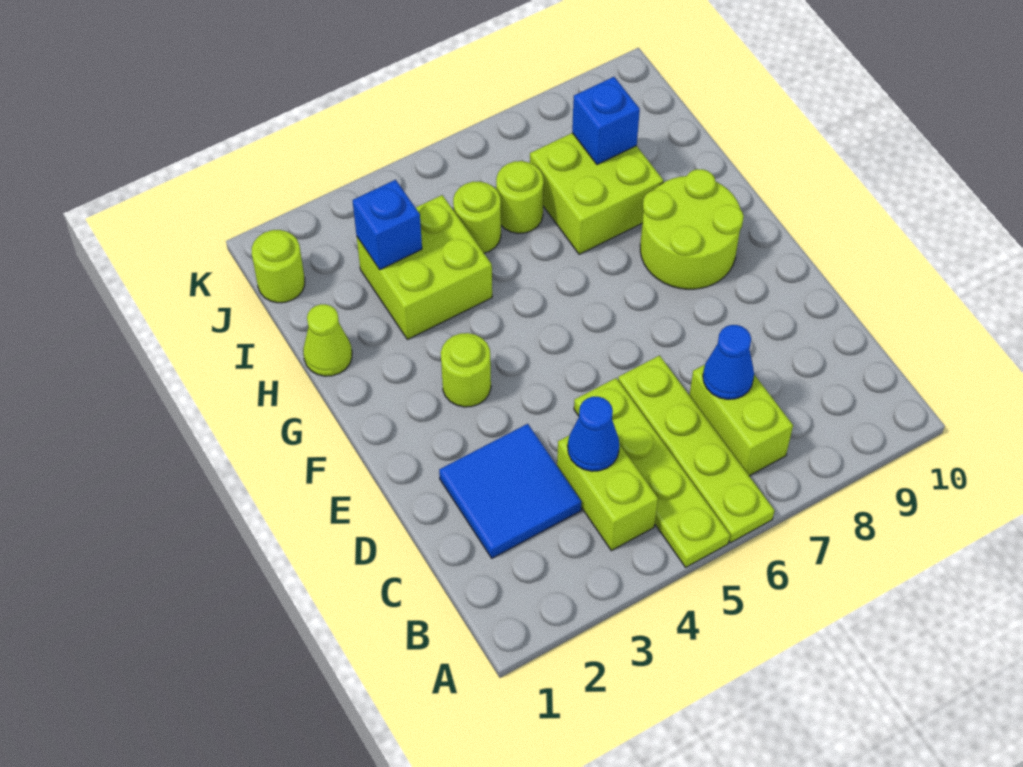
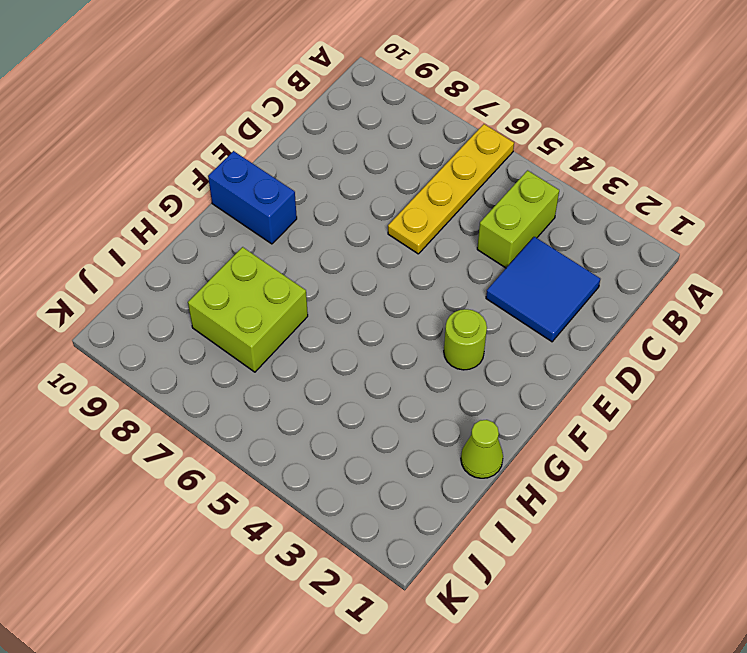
yellow plate A6:D6 level 1 -> lime plate A6:D6 level 1
blue brick F9:F10 level 1 -> lime round brick F8:G9 level 1
none -> lime plate A5:D5 level 1
none -> lime brick B7:C7 level 1
none -> lime brick H3:I4 level 1

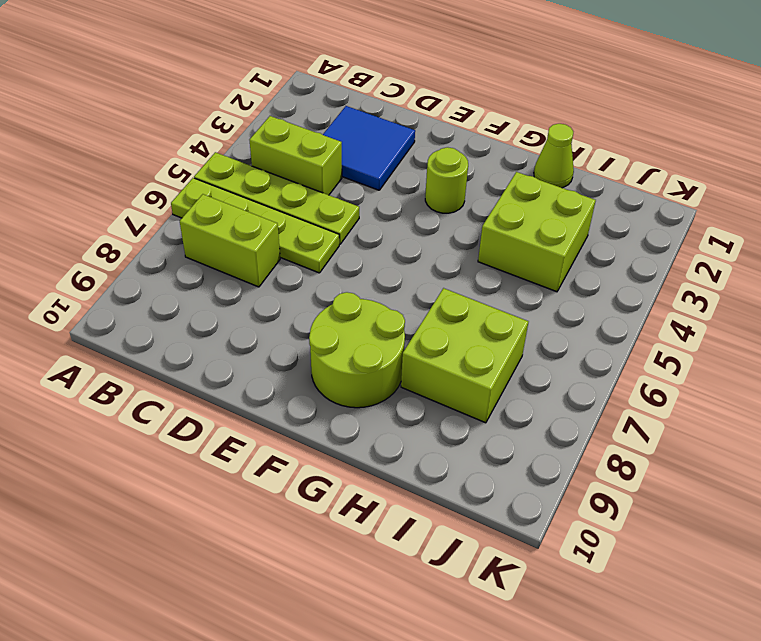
none -> lime round brick I5 level 1
none -> lime round brick I6 level 1
none -> lime round brick J1 level 1

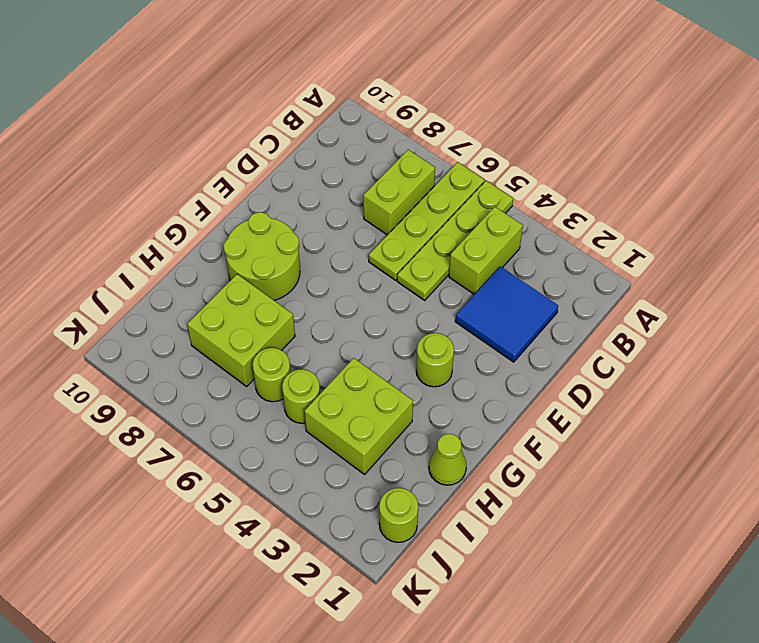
none -> blue cone C4 level 2
none -> blue cone C7 level 2
none -> blue brick I3 level 2

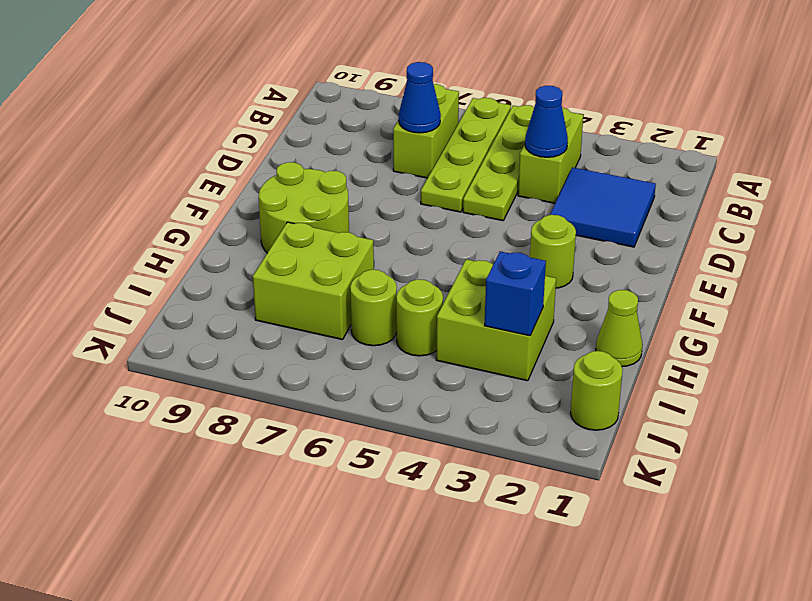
none -> blue brick I8 level 2

